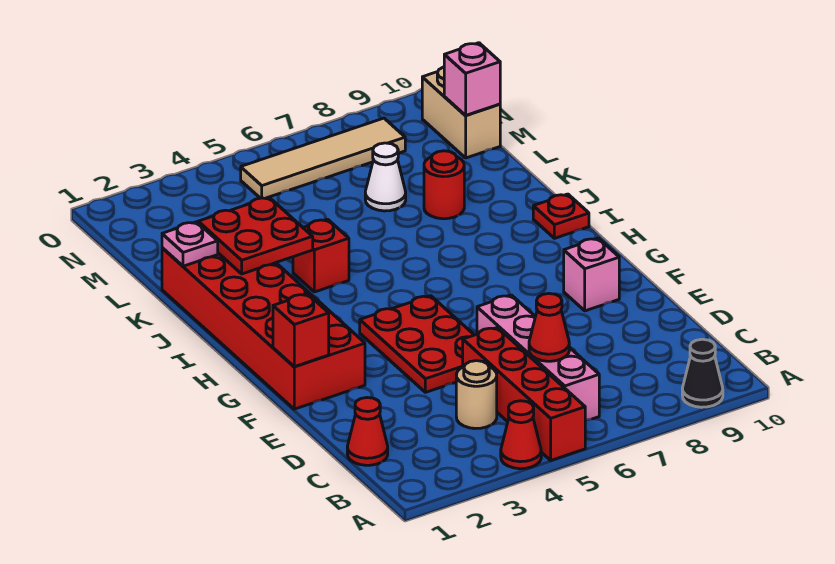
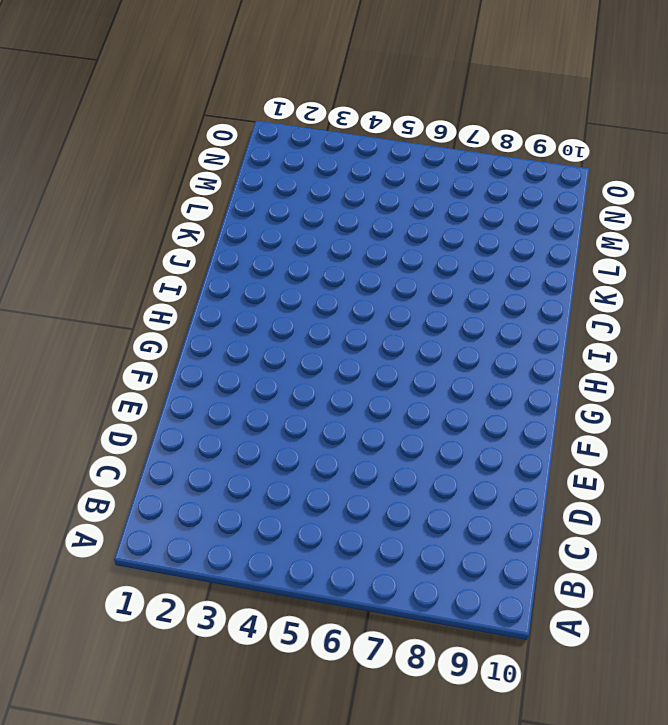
none -> red cone A4 level 1
none -> red brick A5:D5 level 1
none -> black cone A9 level 1

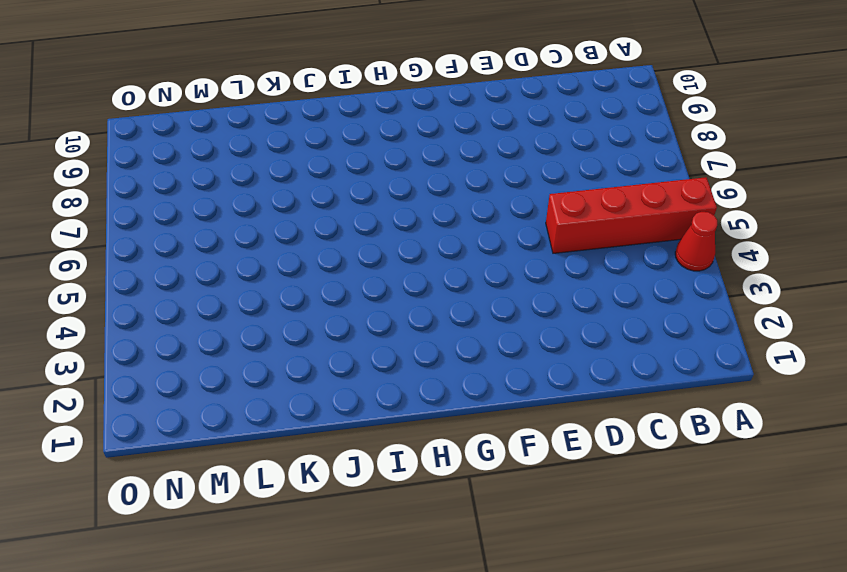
none -> black cone A9 level 1
none -> pink brick B6:E6 level 1
none -> red cone C1 level 1

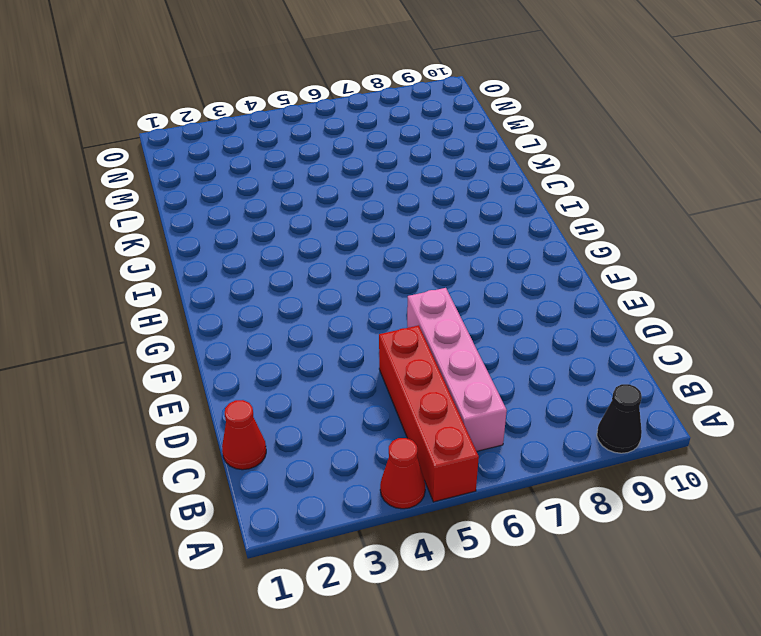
none -> tan round brick C4 level 1
none -> red plate E4:G5 level 1
none -> red brick F1:K2 level 1

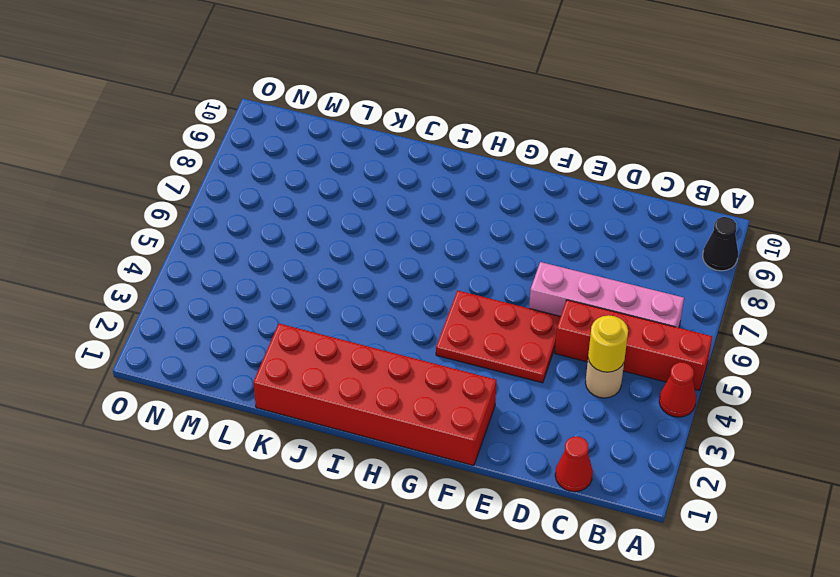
yellow round brick C4 level 2 -> none
none -> pink brick F9 level 1
none -> red plate I10 level 1
none -> red brick J4 level 1

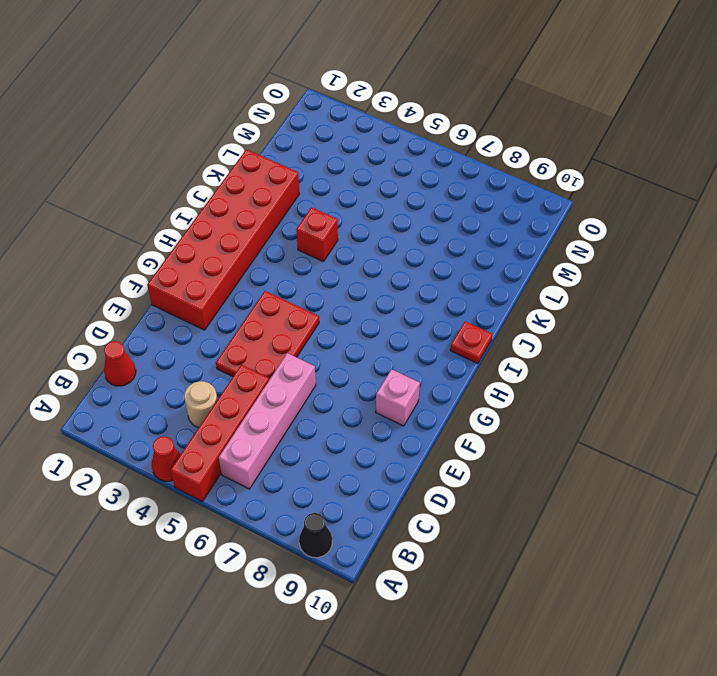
none -> red round brick K8 level 1
none -> white cone L7 level 1
none -> tan brick M10:N10 level 1

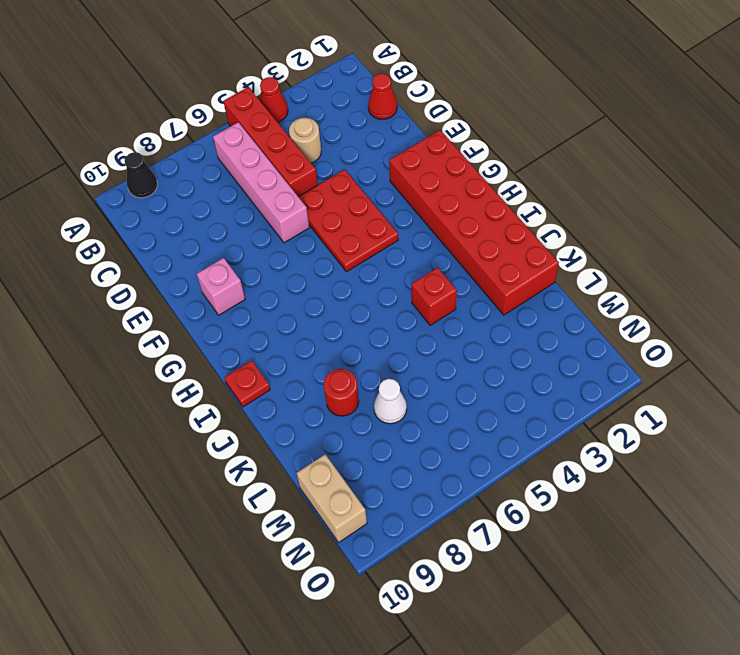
none -> tan tile N5:N8 level 1
none -> red cone C6 level 2
none -> red brick F1 level 2

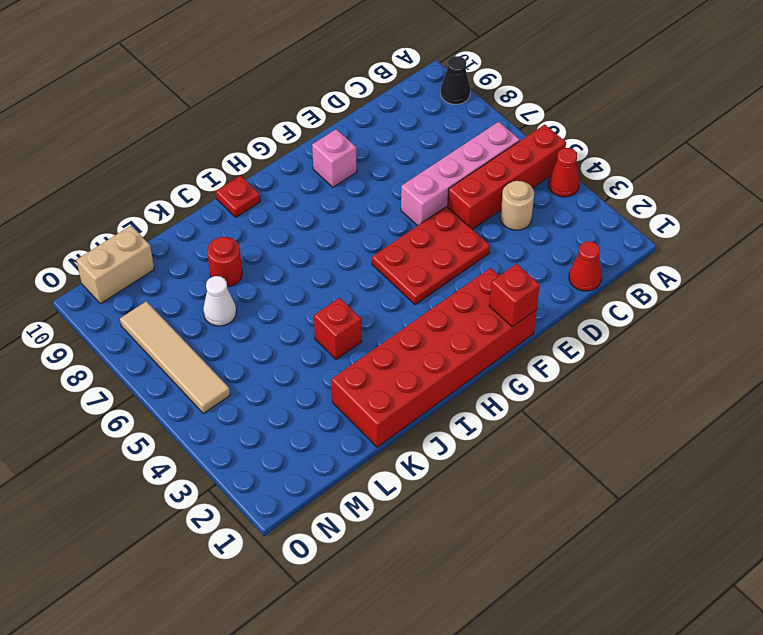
none -> red cone C6 level 2
none -> red plate J2:K3 level 2
none -> pink plate K1 level 2

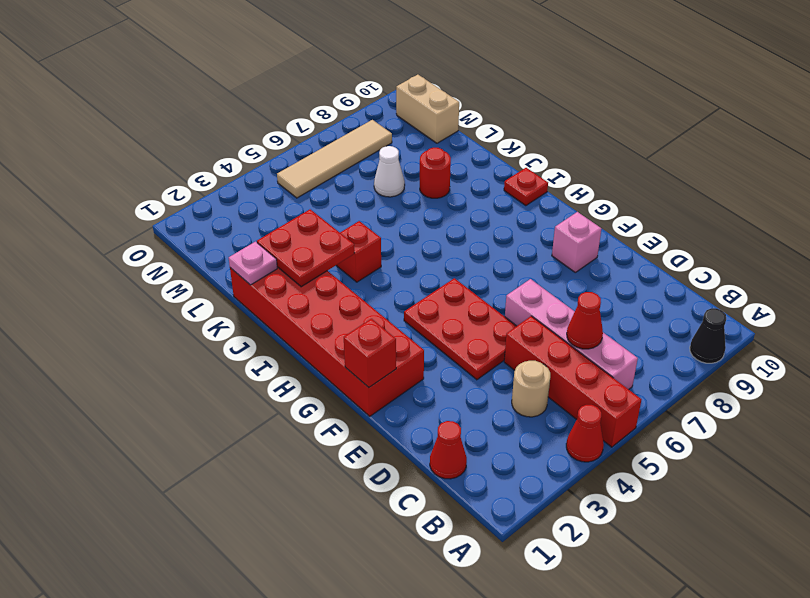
none -> pink brick M10 level 2

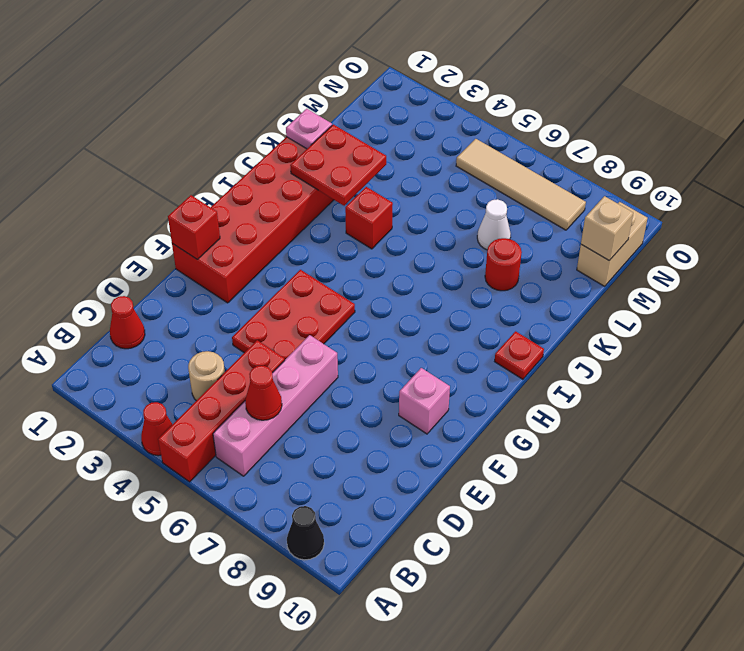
tan brick M10 level 2 -> pink brick M10 level 2

